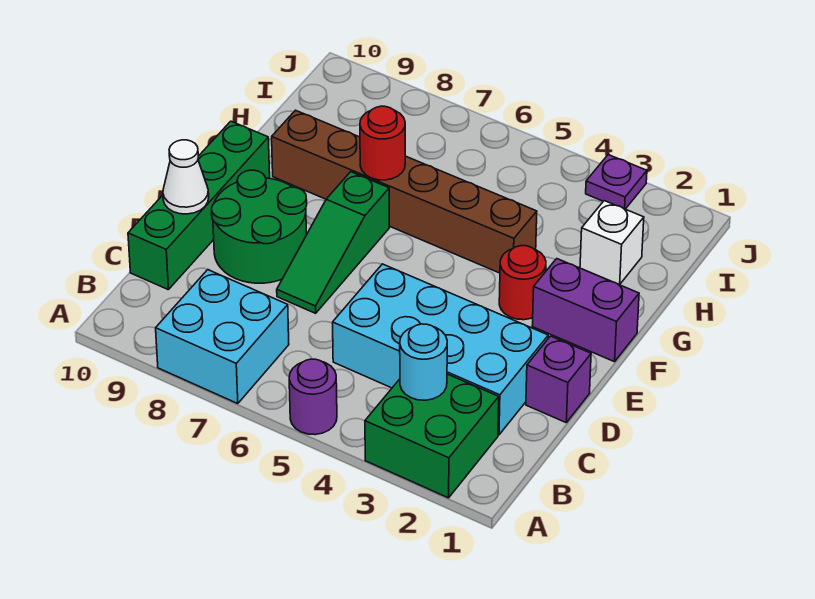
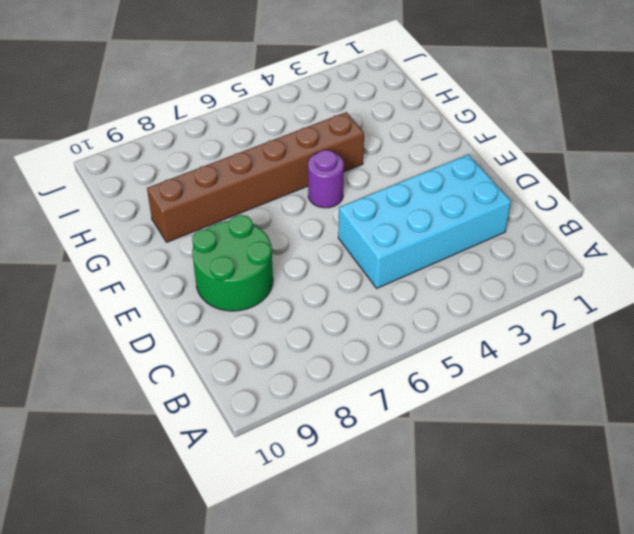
purple round brick F5 level 1 -> purple round brick A5 level 1
none -> green brick A2:B3 level 1
none -> cyan brick A7:B8 level 1
none -> green brick C10:F10 level 1

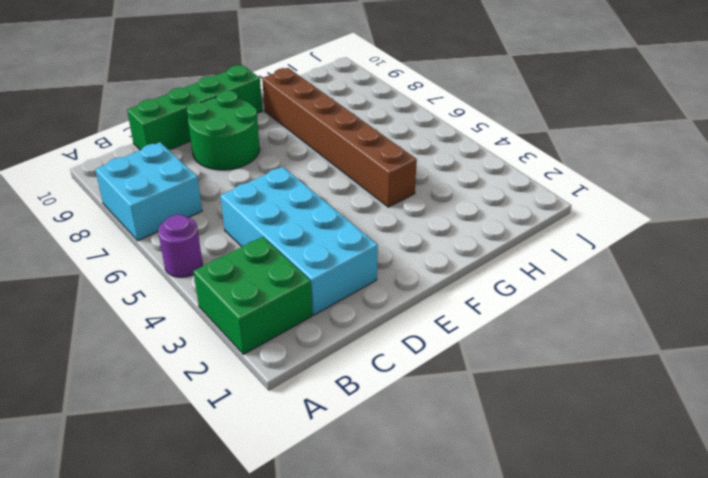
none -> purple brick D1 level 1
none -> green slope D7:F7 level 1 top F
none -> purple brick F1:F2 level 1

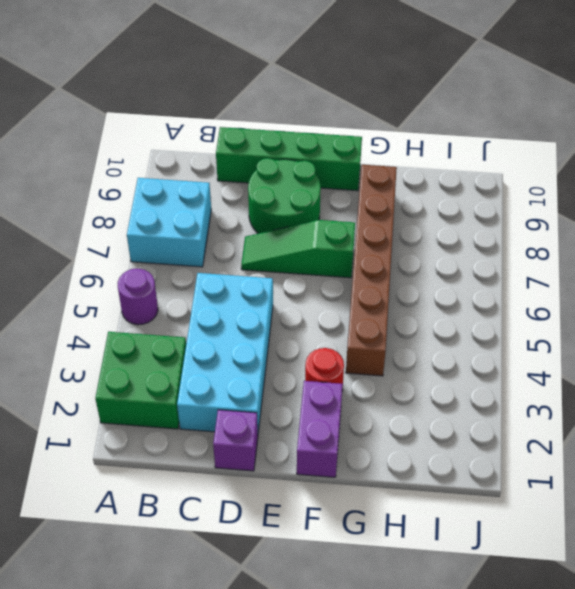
none -> white brick H2 level 1
none -> purple plate J3 level 1
none -> cyan round brick B3 level 2

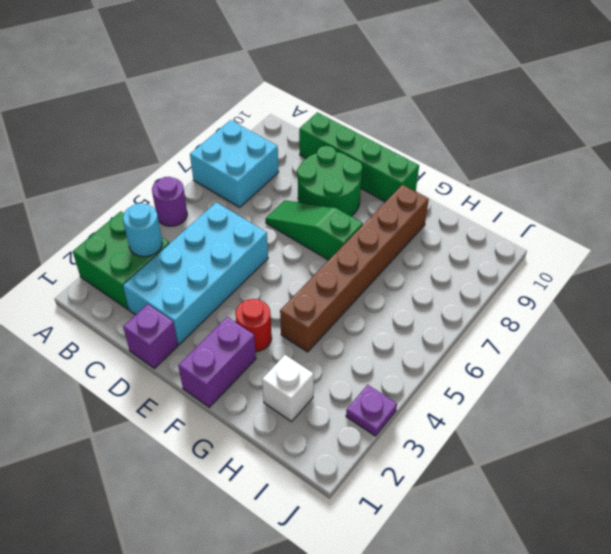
none -> white cone D10 level 2
none -> red round brick G7 level 2

